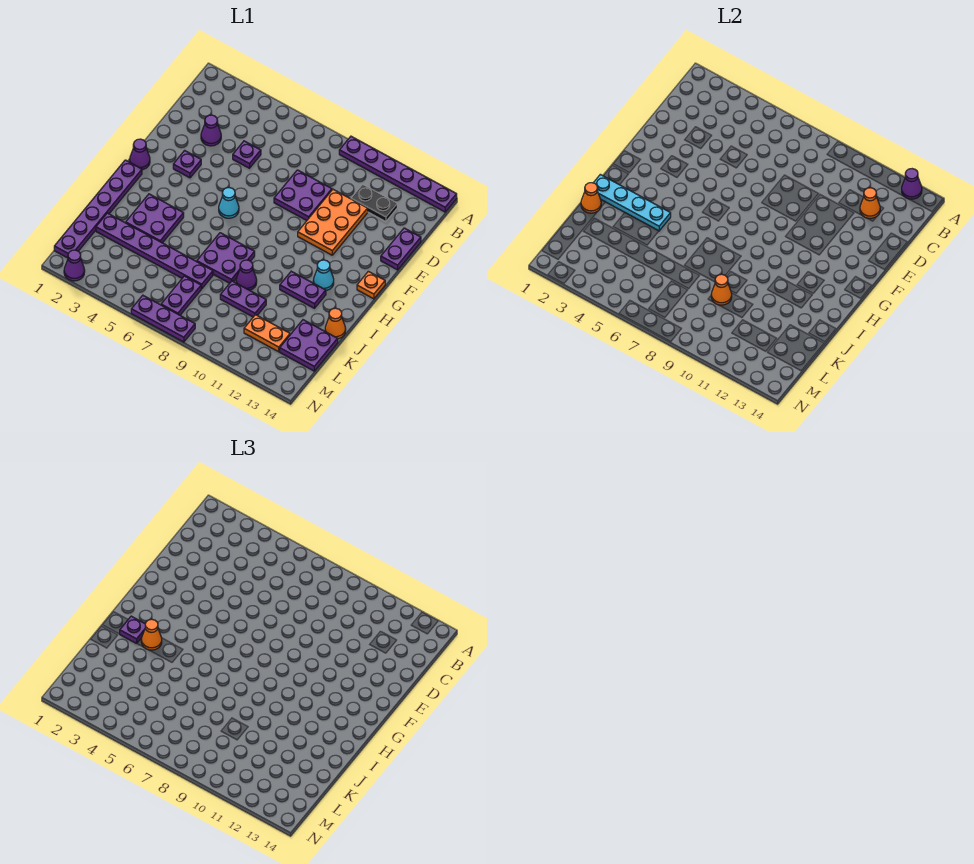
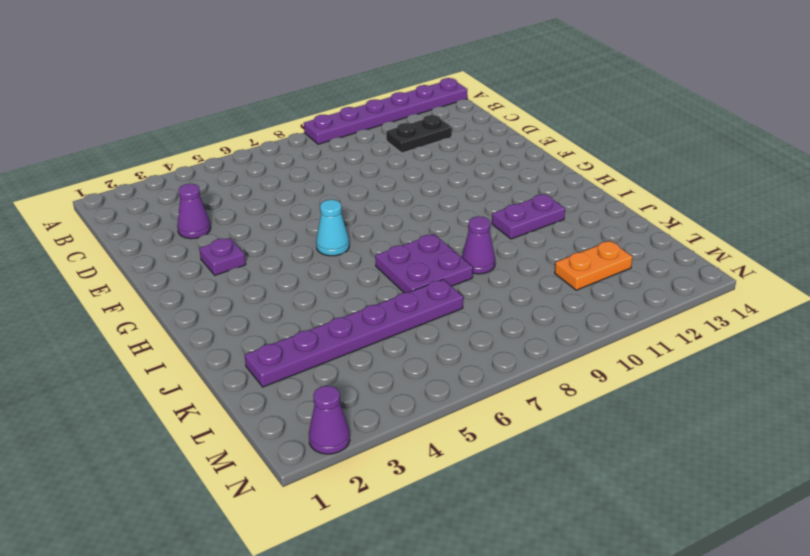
none -> purple plate D5 level 1
none -> purple plate D8:E9 level 1
none -> orange plate D10:F11 level 1
none -> purple plate D14:E14 level 1

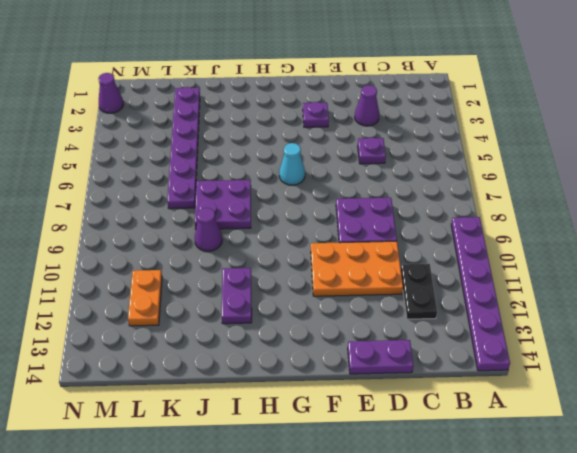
none -> purple cone G1 level 1
none -> orange plate G14 level 1
none -> purple plate H1:M1 level 1
none -> cyan cone H12 level 1

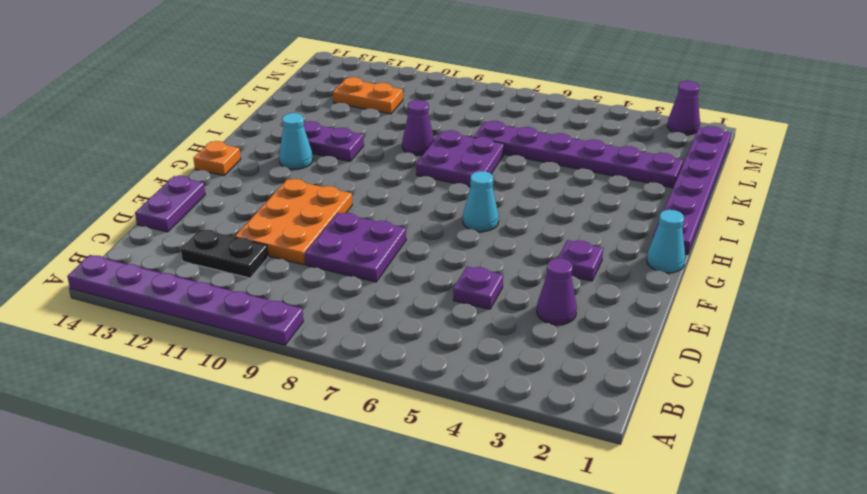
cyan cone G1 level 1 -> purple cone G1 level 1
none -> purple plate I3:J4 level 1
none -> orange cone J14 level 1
none -> purple plate K9:K10 level 1
none -> purple plate K13:L14 level 1

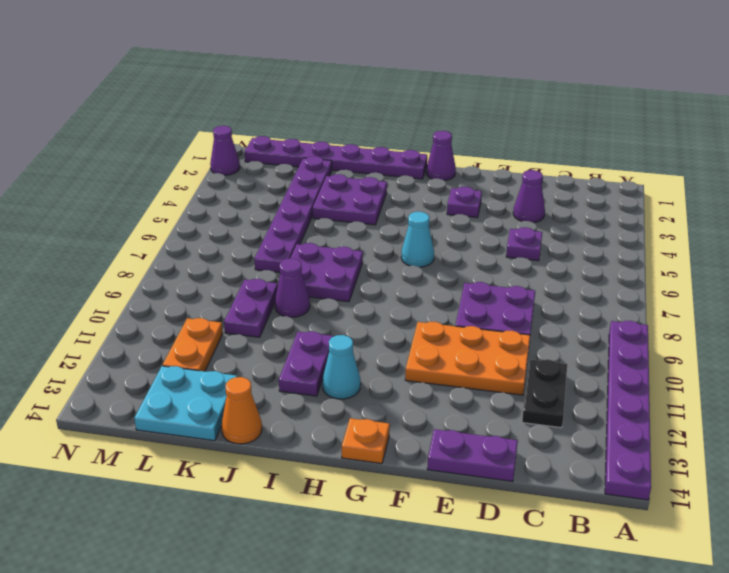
cyan plate K13:L14 level 1 -> purple plate K13:L14 level 1
none -> purple plate L7:M7 level 1
none -> purple plate N6:N8 level 1
none -> purple cone A13 level 2
none -> orange cone C12 level 2

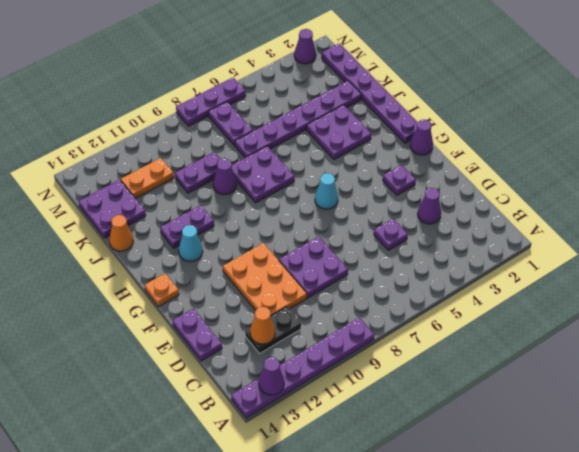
none -> cyan plate I1:I4 level 2
none -> orange cone J1 level 2
none -> orange cone K9 level 2
none -> purple plate I2 level 3

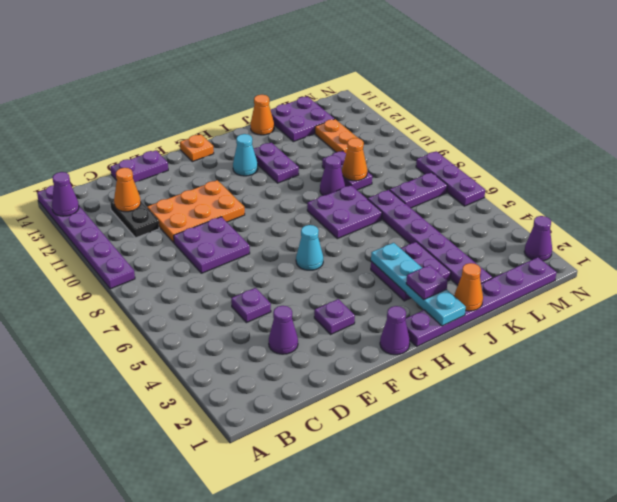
none -> orange cone I3 level 3

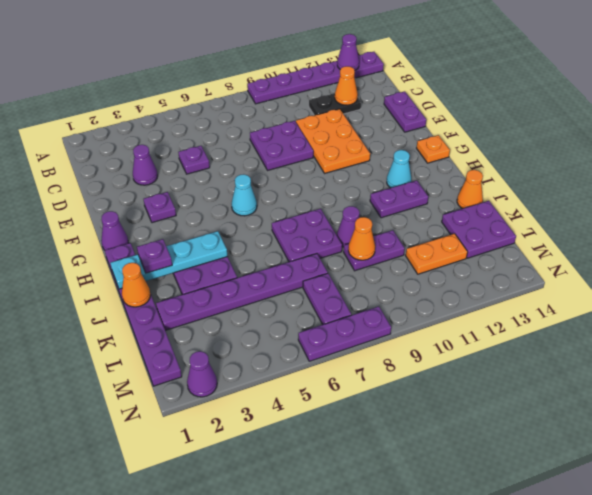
none -> orange cone I3 level 3

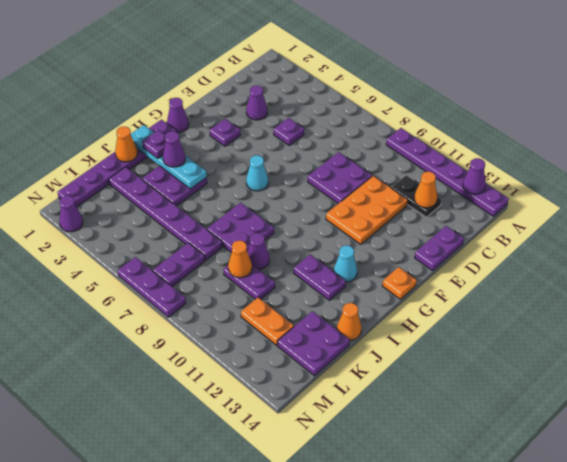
purple cone I3 level 3 -> orange cone I3 level 3

